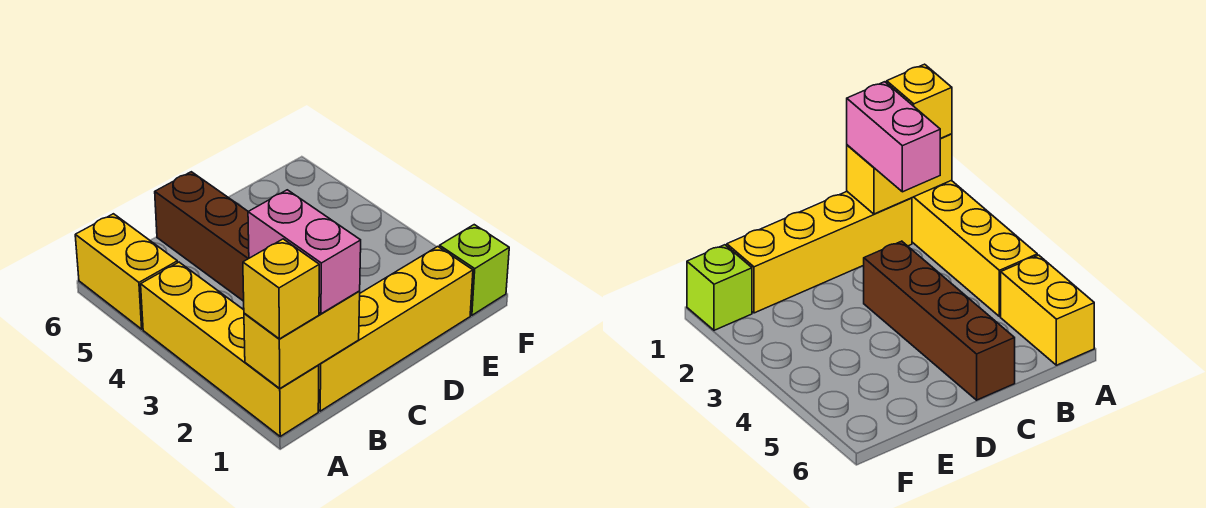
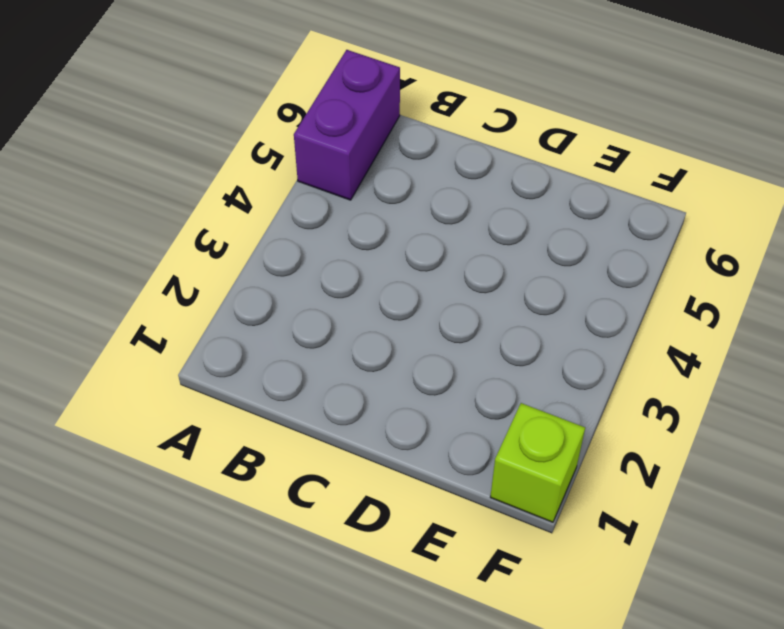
purple brick A5:A6 level 1 -> yellow brick A5:A6 level 1
none -> yellow brick A1:A4 level 1
none -> yellow brick B1:E1 level 1

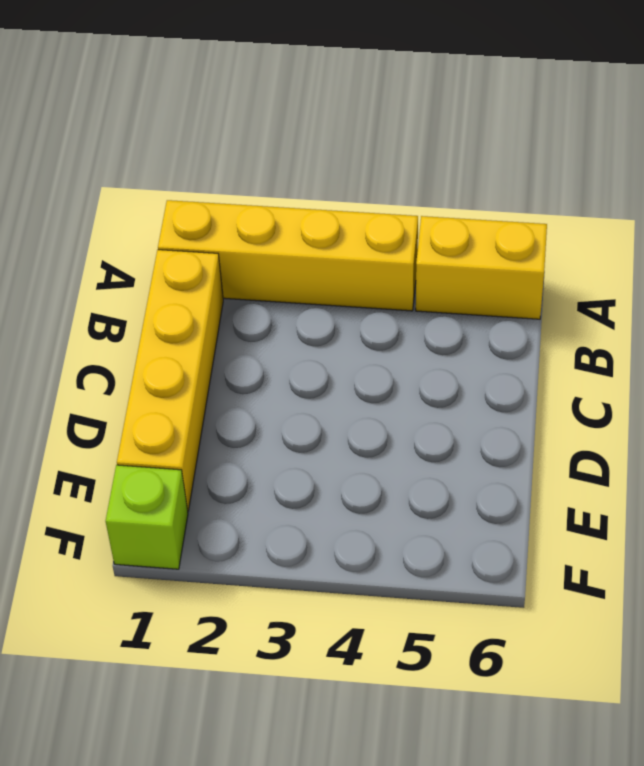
none -> brown brick C3:C6 level 1
none -> yellow brick A1:B1 level 2

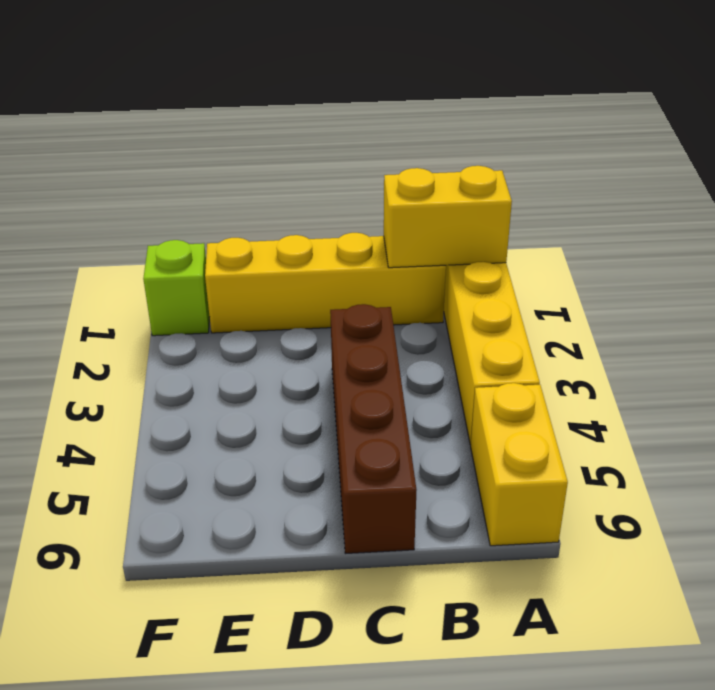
none -> yellow brick A1 level 3
none -> pink brick B1:B2 level 3

